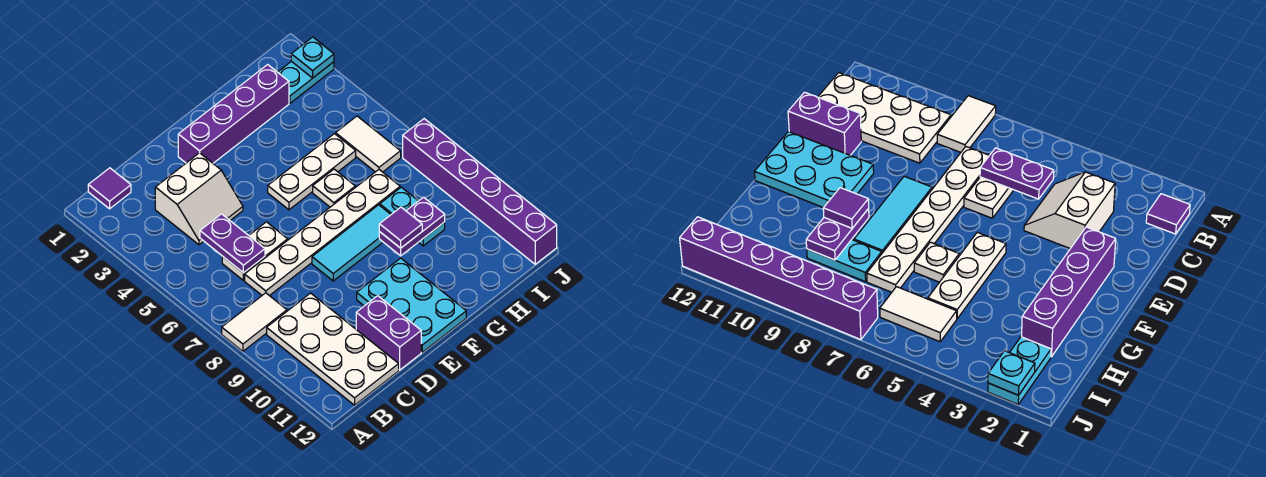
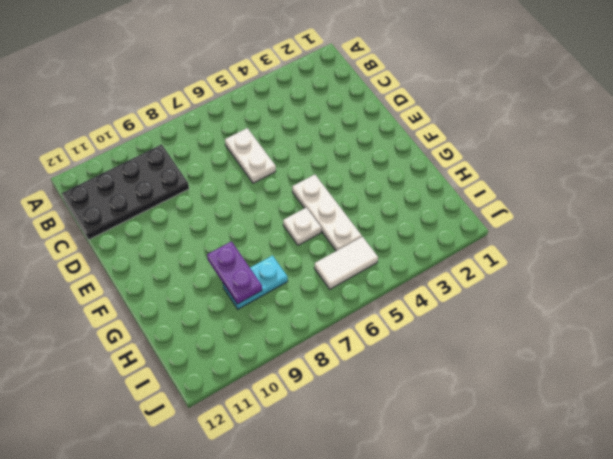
black plate B9:C12 level 1 -> white plate B9:C12 level 1
none -> white tile A8:B8 level 1
none -> purple tile B1 level 1
none -> white slope C3:D4 level 1 top 3

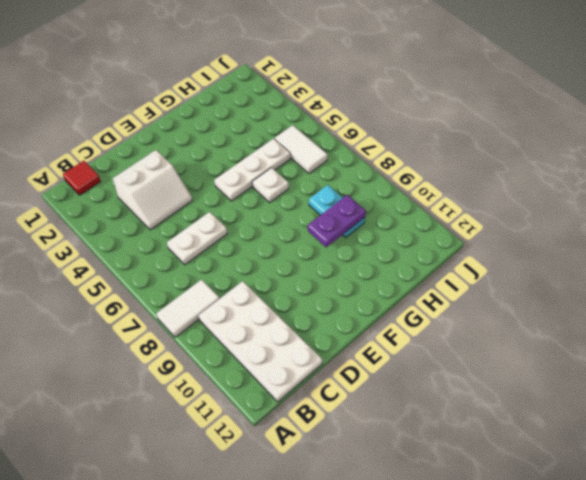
red tile B1 level 1 -> purple tile B1 level 1
none -> white plate C7:H7 level 1
none -> purple brick D11:D12 level 1
none -> purple brick E2:H2 level 1

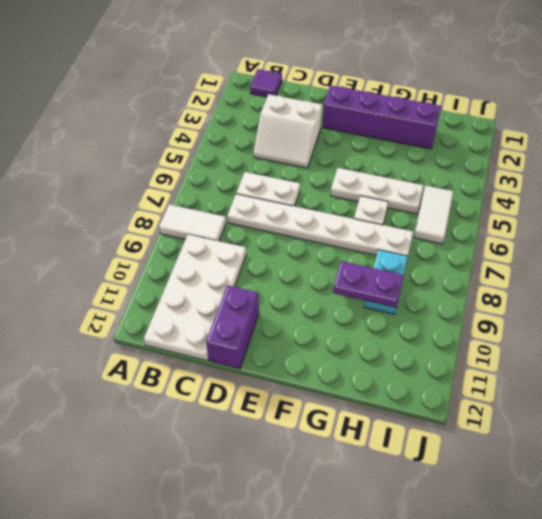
none -> cyan tile E8:G8 level 1
none -> cyan plate E10:F12 level 1
none -> cyan plate I2:J2 level 1

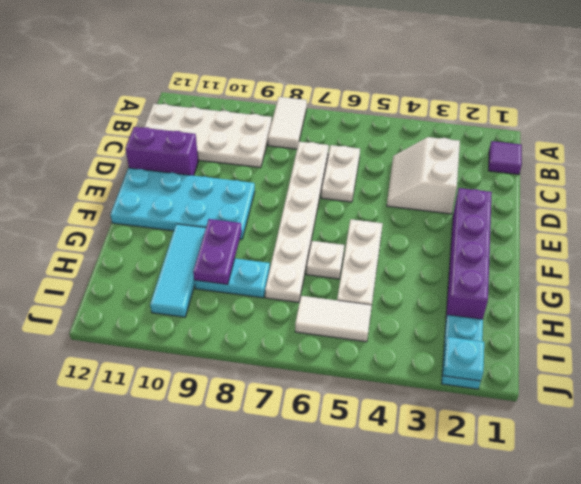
cyan plate E9:F12 level 1 -> cyan plate E10:F12 level 1
cyan tile G10:I10 level 1 -> cyan tile E8:G8 level 1
none -> purple brick J7:J12 level 1
none -> purple plate C5:C6 level 2
none -> purple tile G9 level 3

